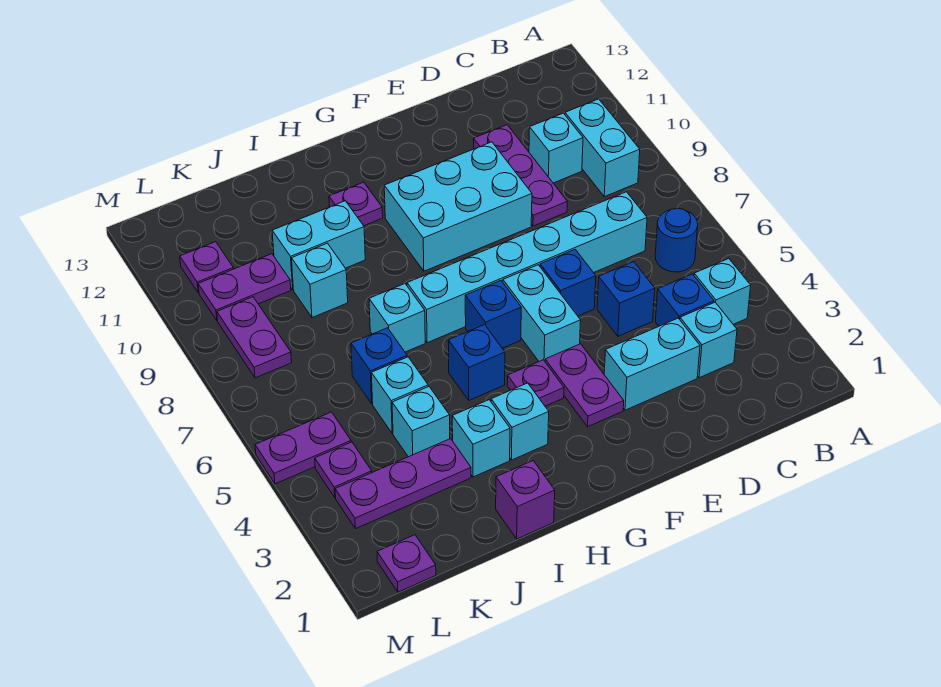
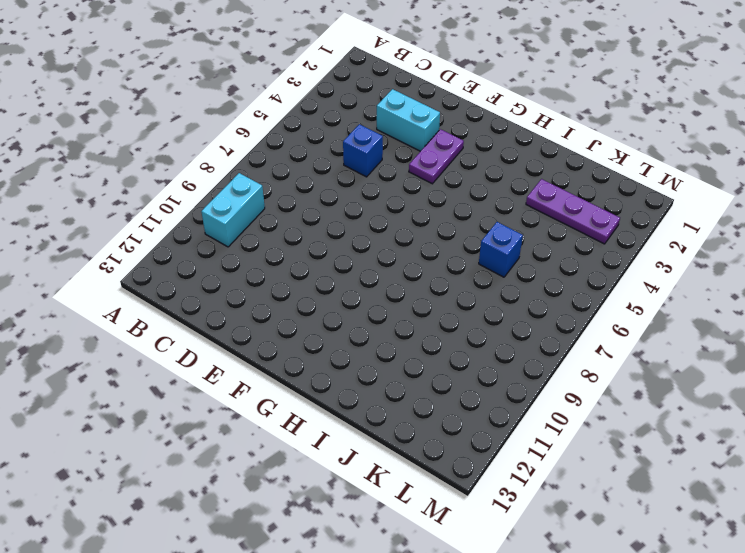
none -> cyan brick B4 level 1
none -> blue round brick B6 level 1
none -> cyan brick C3 level 1
none -> blue brick C4 level 1

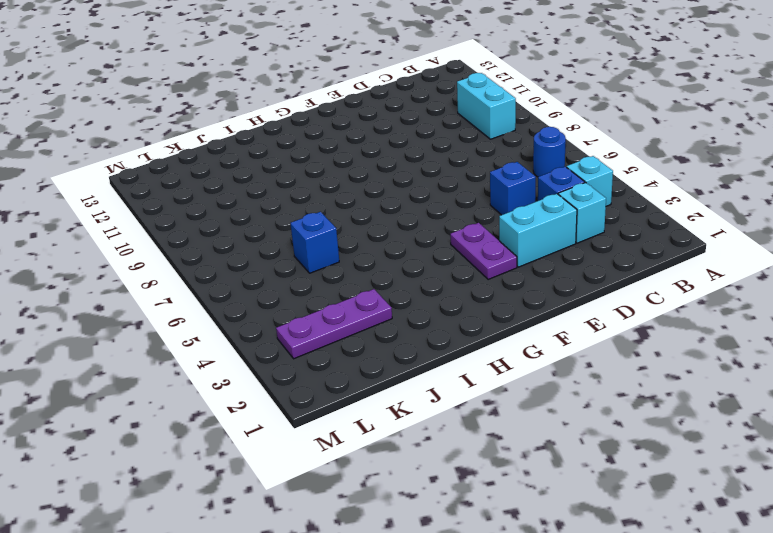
none -> cyan brick C7:H7 level 1
none -> cyan brick C10 level 1
none -> purple plate D9:D11 level 1
none -> blue brick E6 level 1

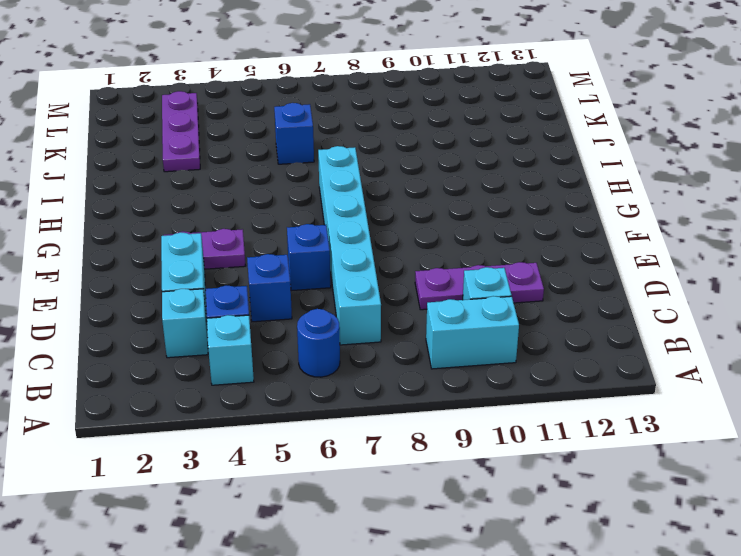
none -> cyan brick E9:G10 level 1
none -> cyan brick F5:F6 level 1
none -> purple plate G4 level 1
none -> blue brick G6 level 1

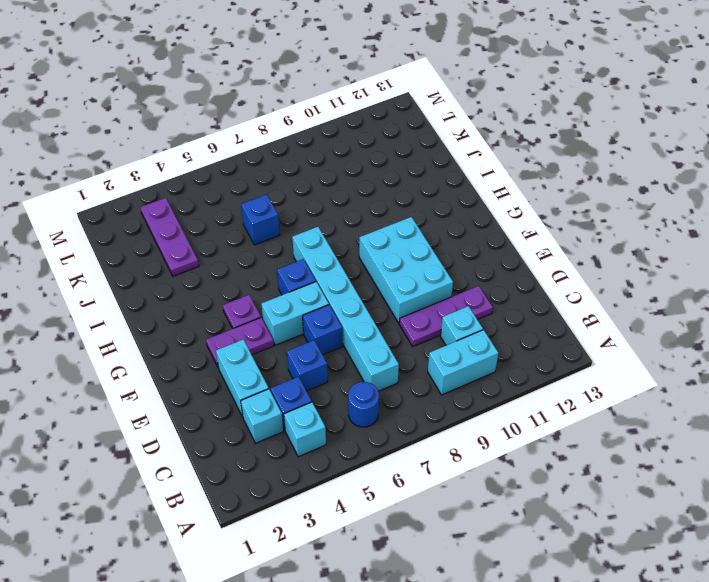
none -> cyan brick H3 level 1
none -> blue brick H5 level 1
none -> purple plate H11 level 1
none -> purple brick I1 level 1

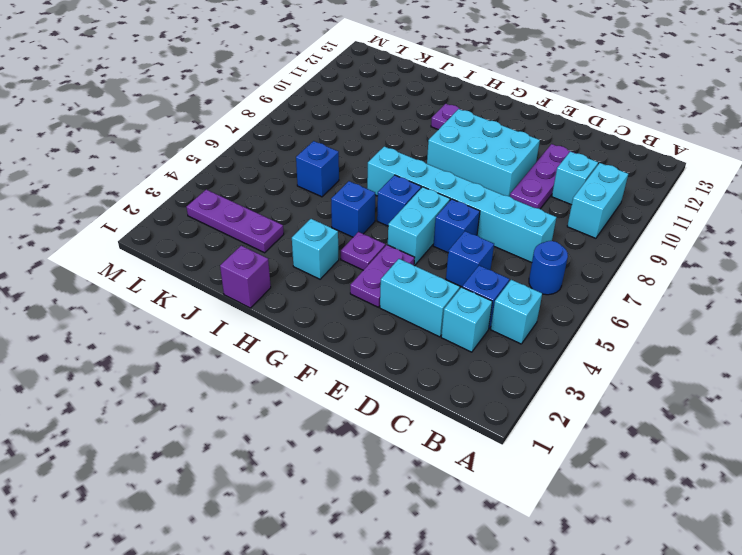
none -> cyan brick I3 level 1
none -> cyan brick I7 level 1
none -> cyan brick I10:J10 level 1
none -> cyan brick J4 level 1

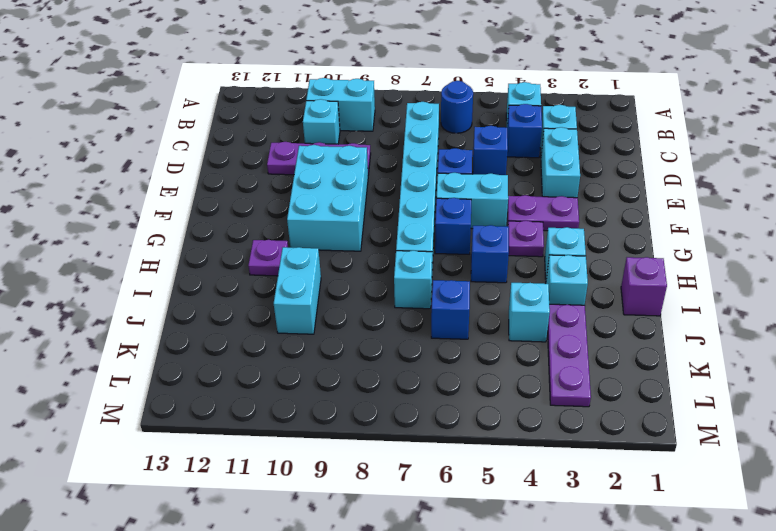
none -> cyan brick J5 level 1
none -> cyan brick J9 level 1
none -> purple plate K10:L10 level 1
none -> purple plate L1 level 1

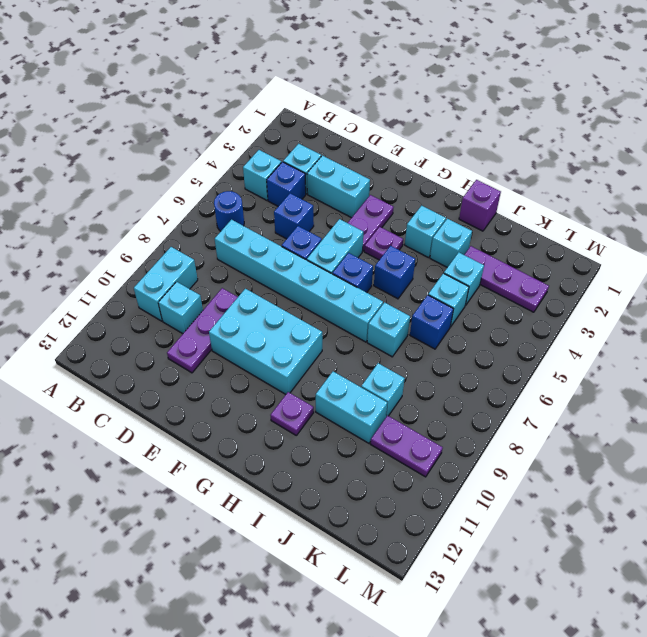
none -> purple plate L1 level 1
none -> purple plate L4 level 1
none -> purple plate L5:M5 level 1
none -> purple plate L8:L9 level 1

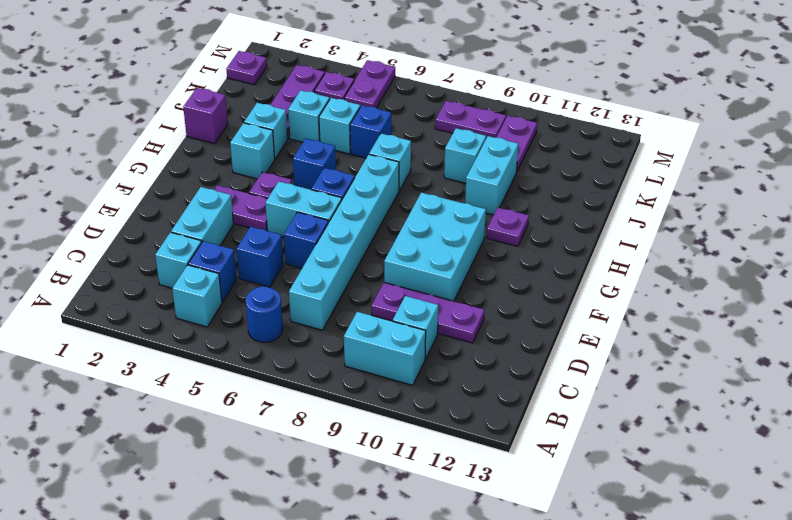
none -> purple plate L11 level 1

